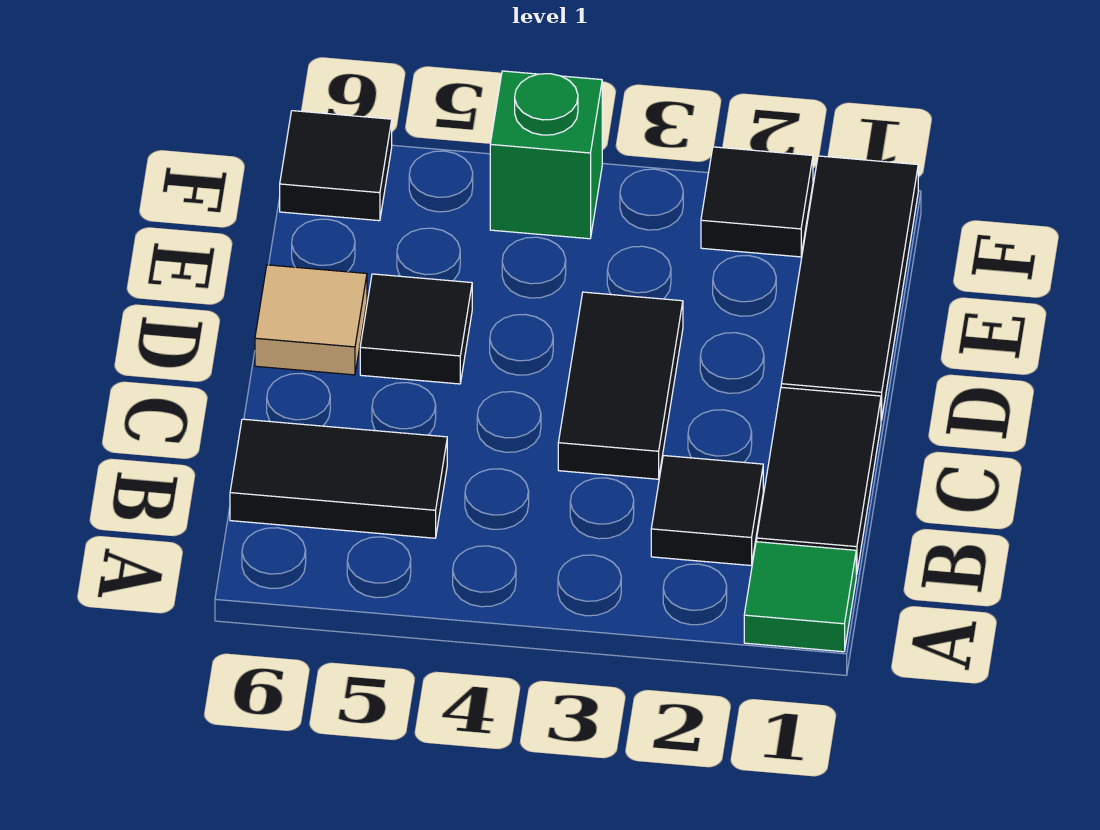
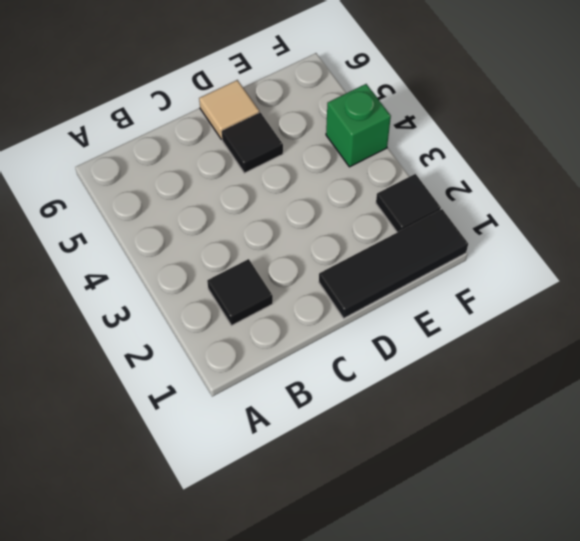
none -> green tile A1 level 1
none -> black tile B1:C1 level 1

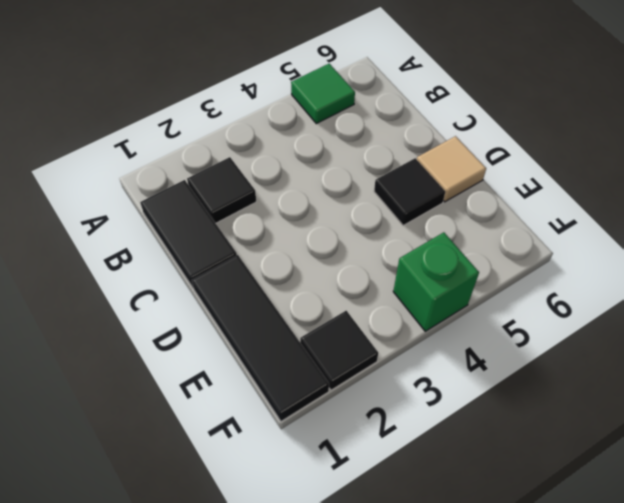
green tile A5 level 1 -> green tile A1 level 1
none -> black tile B5:B6 level 1
none -> black tile C3:D3 level 1

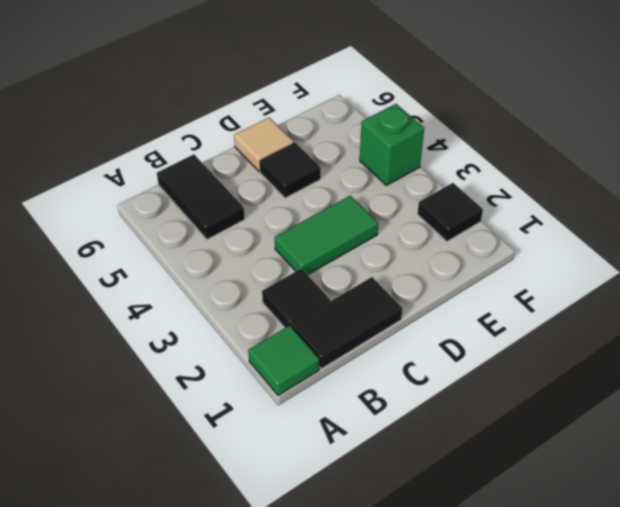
green tile C3:D3 level 1 -> black tile C3:D3 level 1
none -> black tile D1:F1 level 1
none -> black tile F6 level 1

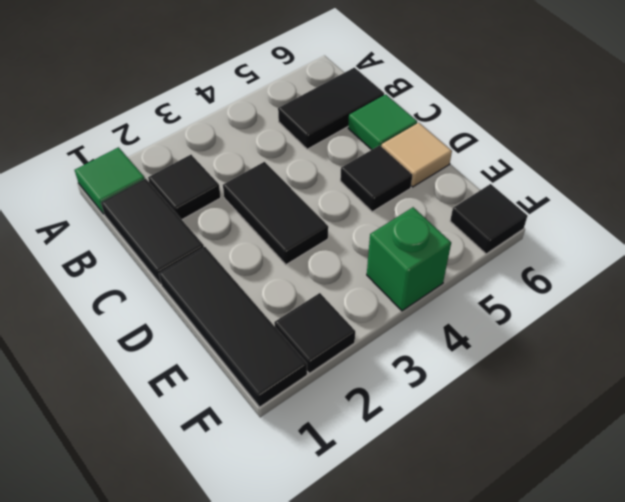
green tile C6 level 1 -> none

